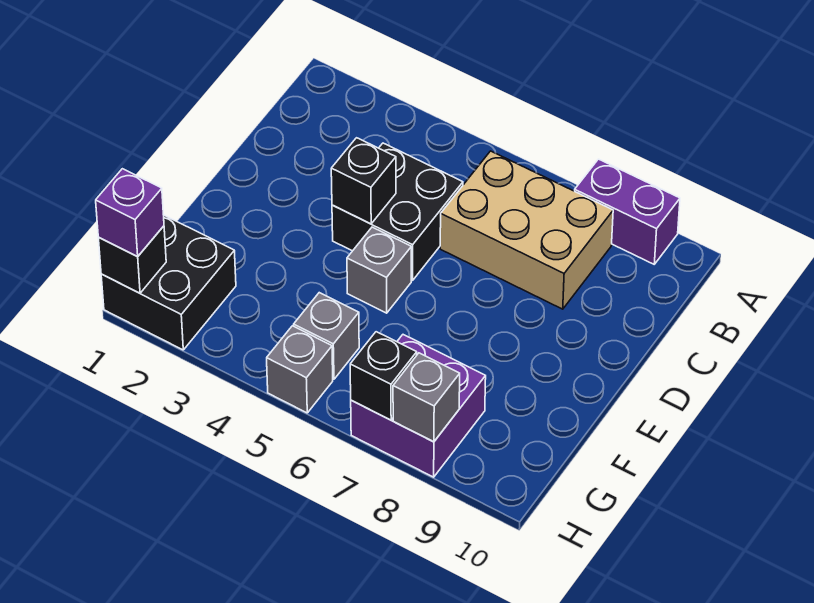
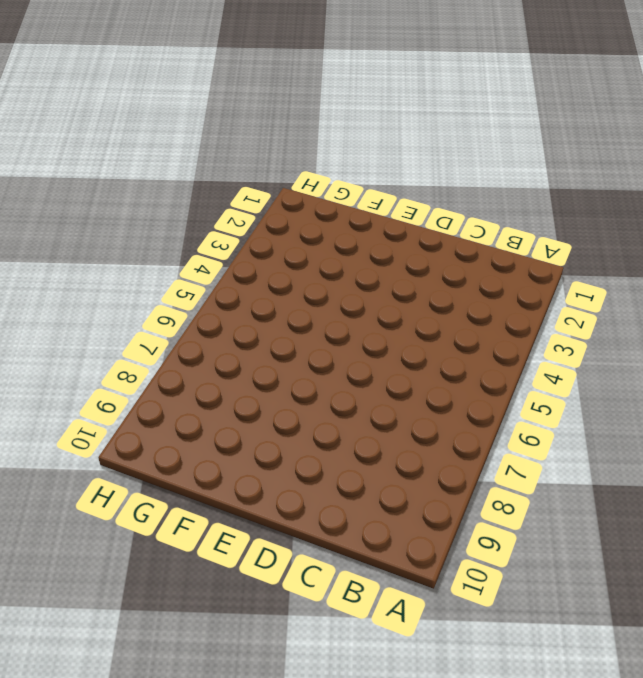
none -> purple brick A8:A9 level 1
none -> tan brick B6:C8 level 1
none -> black brick C4:D5 level 1

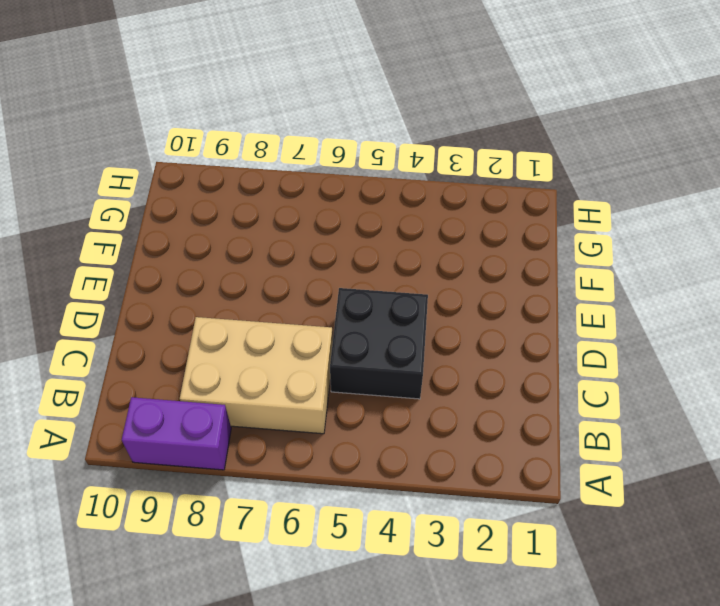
none -> grey brick E5 level 1
none -> black brick G1:H2 level 1
none -> grey brick G5 level 1

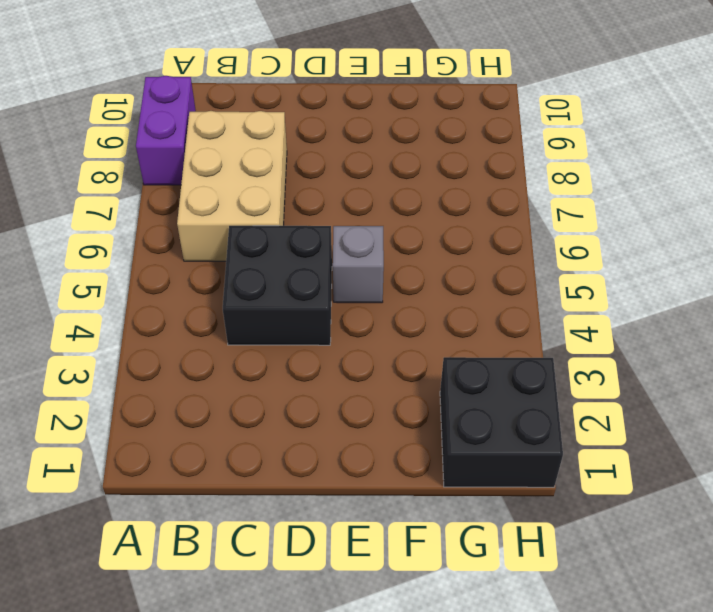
none -> grey brick G5 level 1
none -> purple brick G7:H8 level 1
none -> grey brick H5 level 1

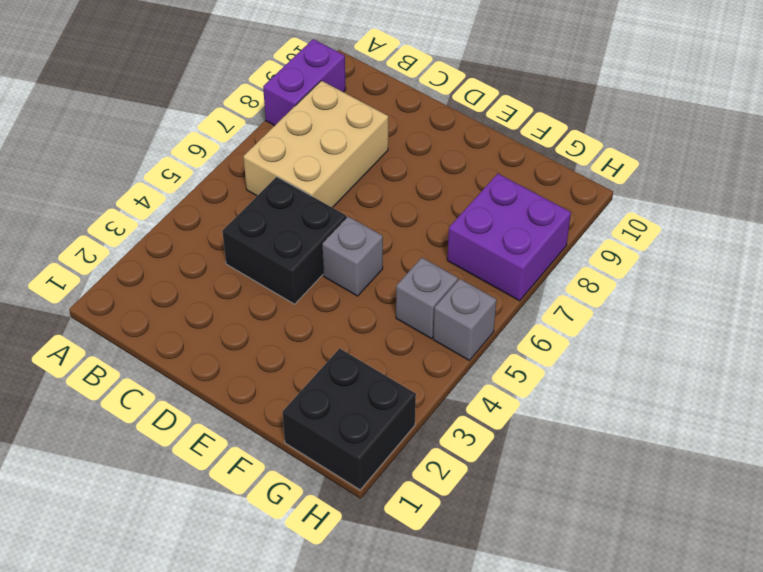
none -> black brick D4 level 2
none -> black brick H1 level 2
none -> black brick H7 level 2

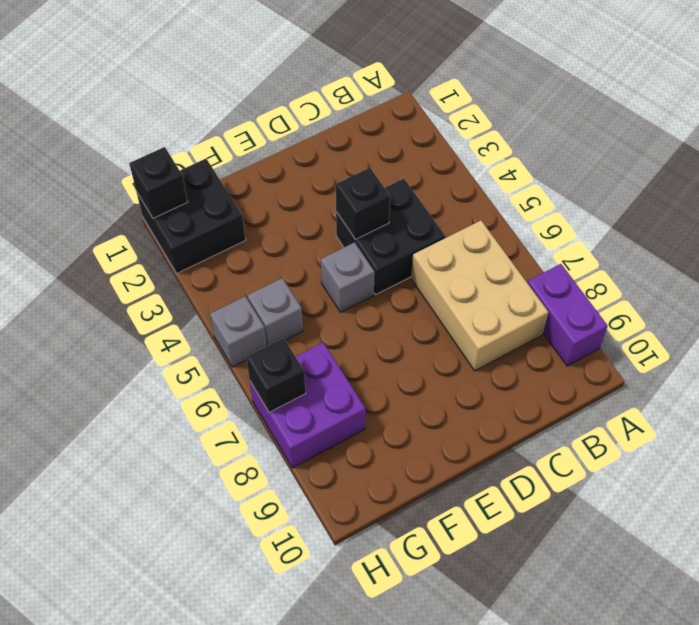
none -> grey brick H8 level 2
none -> purple brick H1 level 3

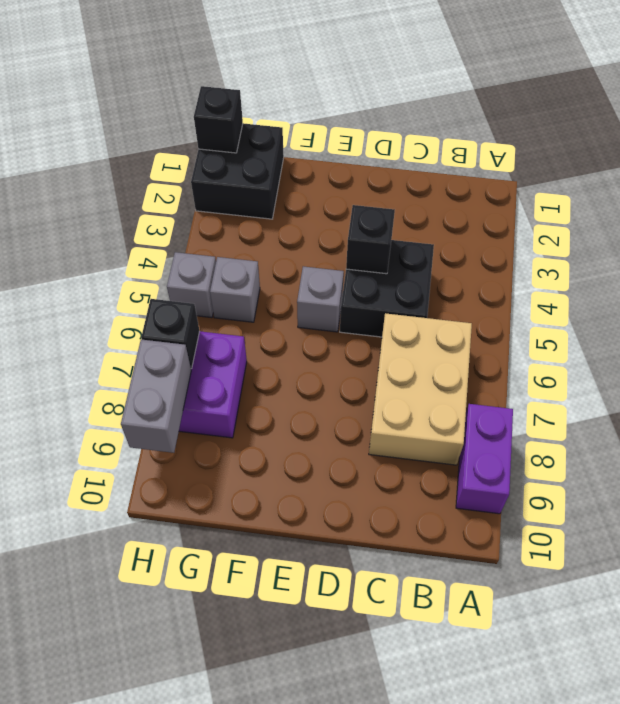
grey brick H8:H9 level 2 -> grey brick H8 level 2
none -> purple brick H1 level 3

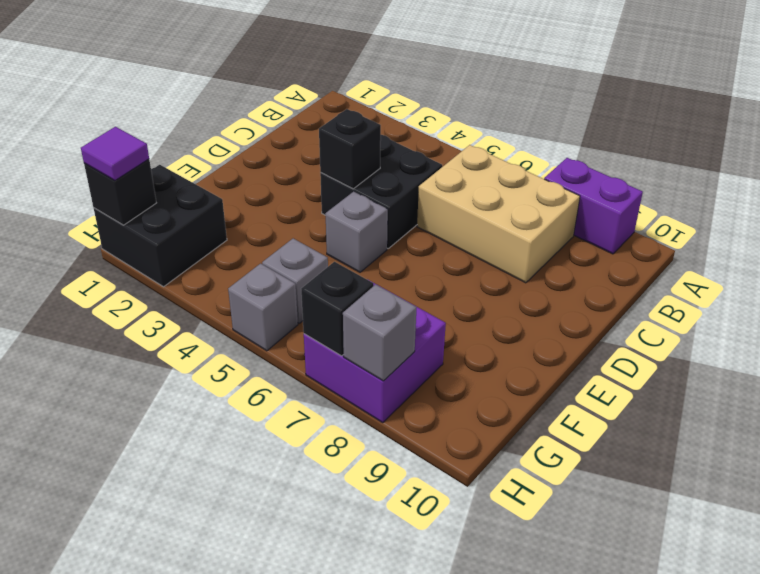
purple tile H1 level 3 -> purple brick H1 level 3

